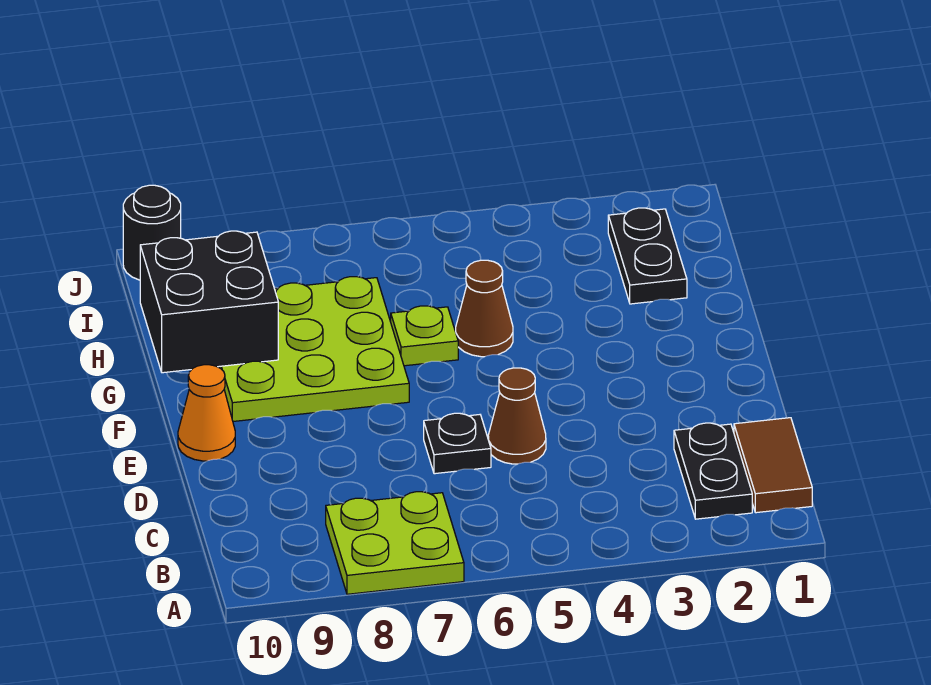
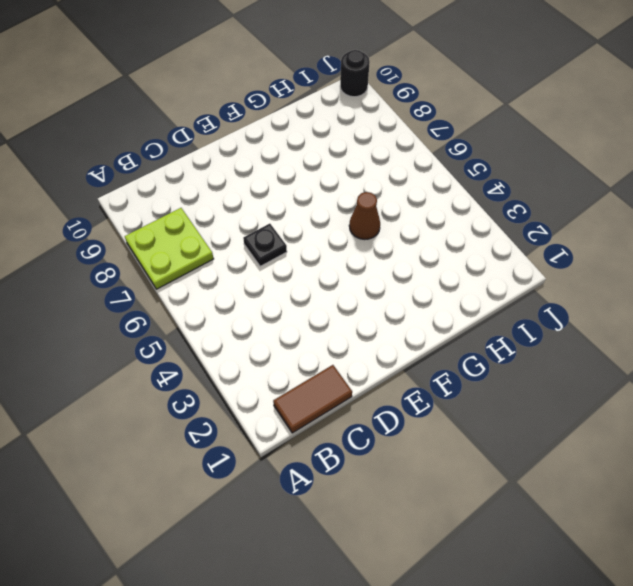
none -> black plate B2:C2 level 1
none -> brown cone D5 level 1
none -> orange cone E10 level 1

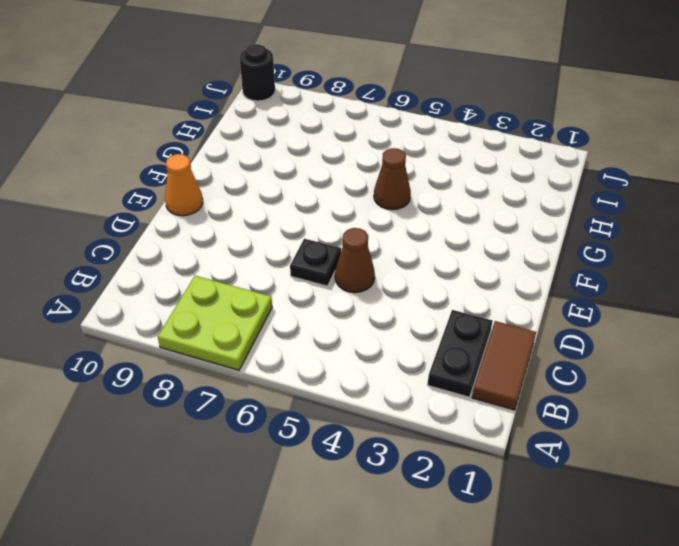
none -> lime plate F7:H9 level 1
none -> lime plate G6 level 1
none -> black plate H2:I2 level 1

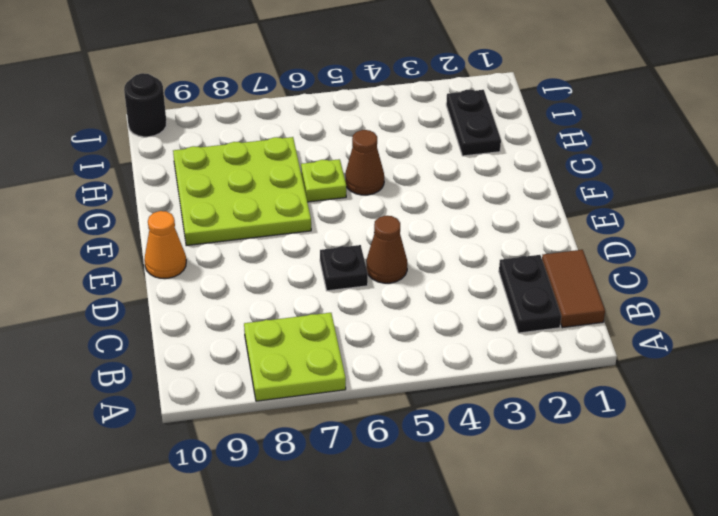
none -> black brick G9:H10 level 2

